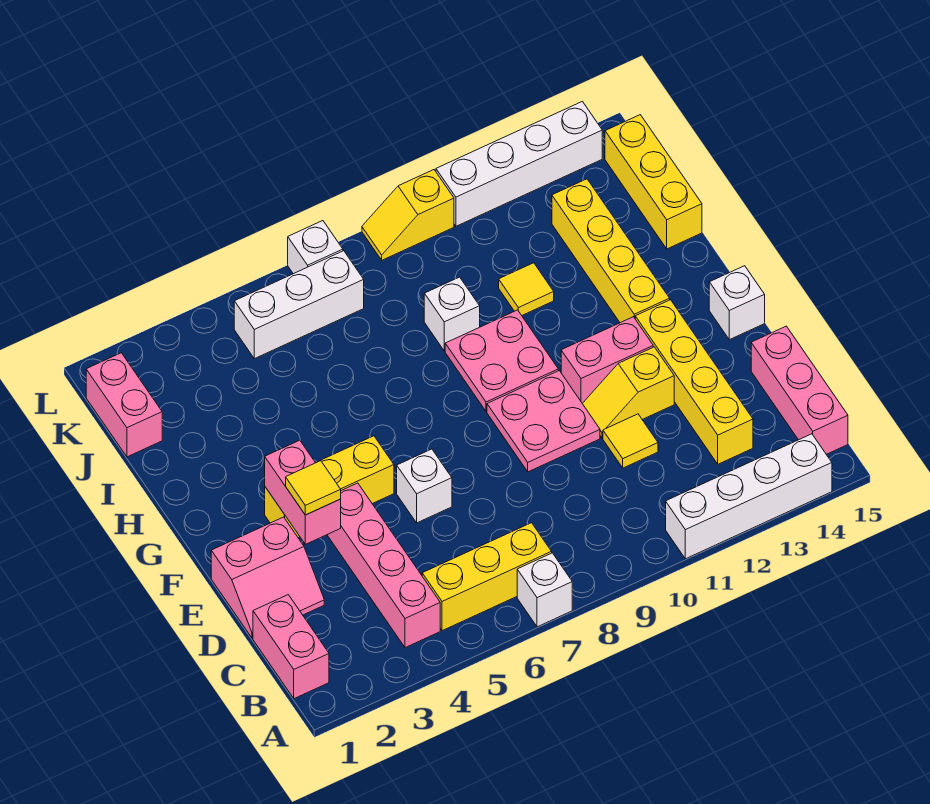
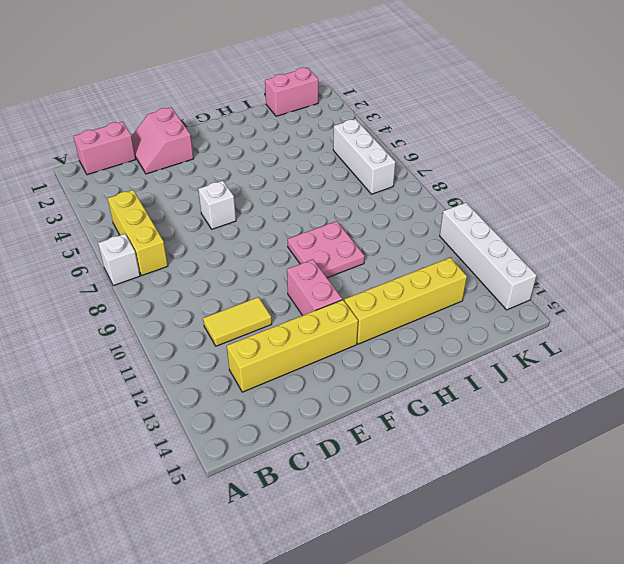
yellow tile C11:D11 level 1 -> yellow tile D11 level 1
none -> white brick A11:A14 level 1
none -> pink brick B4:E4 level 1
none -> pink brick B15:D15 level 1

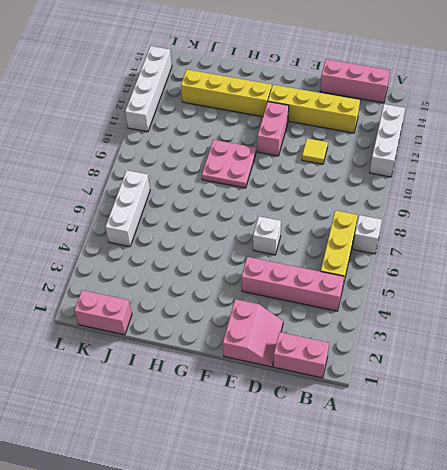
white brick A11:A13 level 1 -> white brick A11:A14 level 1
none -> pink plate E9:F10 level 1
none -> yellow slope E11:E12 level 1 top 12
none -> yellow brick F3:F5 level 1

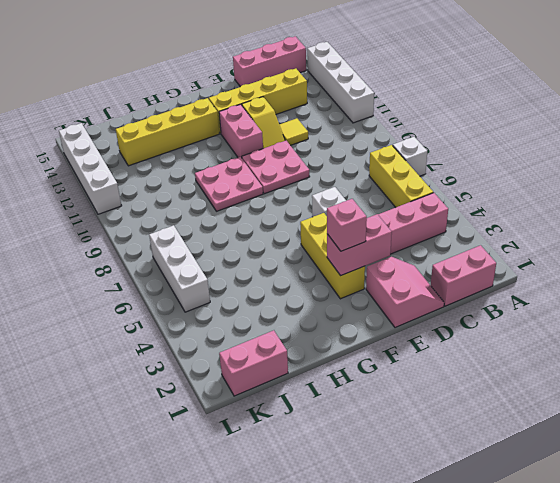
pink brick F3 level 3 -> none
none -> white brick F15 level 1
none -> white brick I9 level 1
none -> yellow tile I11 level 1

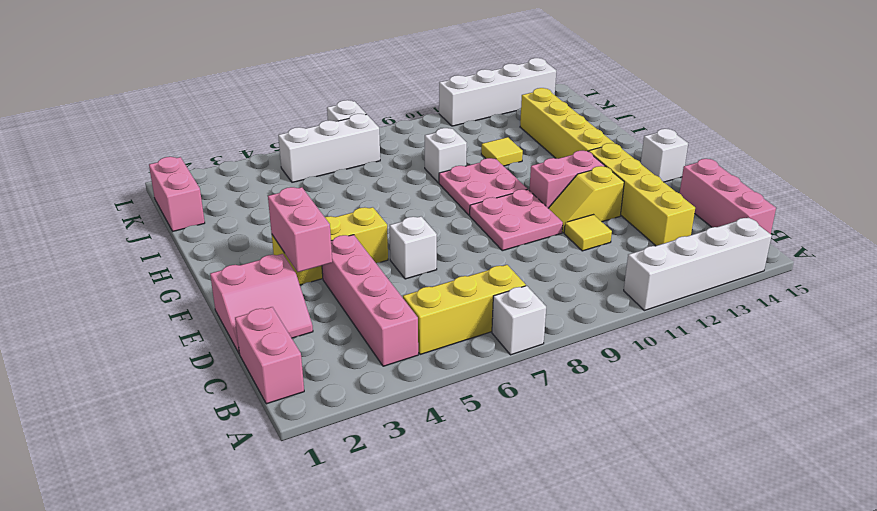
none -> yellow brick I15:K15 level 1
none -> yellow slope L9:L10 level 1 top 10
none -> yellow tile E3 level 3

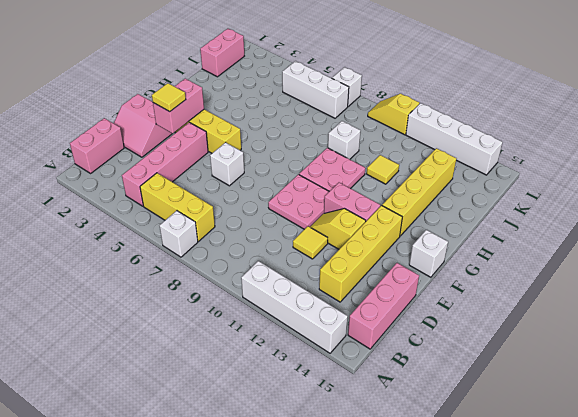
none -> yellow brick I15:K15 level 1

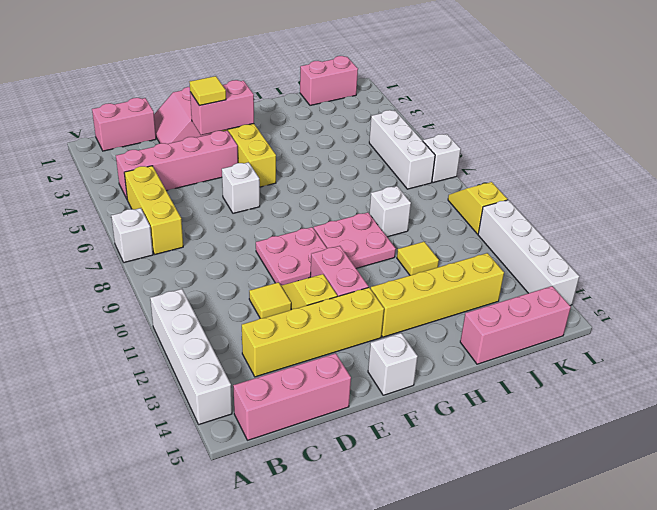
pink brick I15:K15 level 1 -> yellow brick I15:K15 level 1

